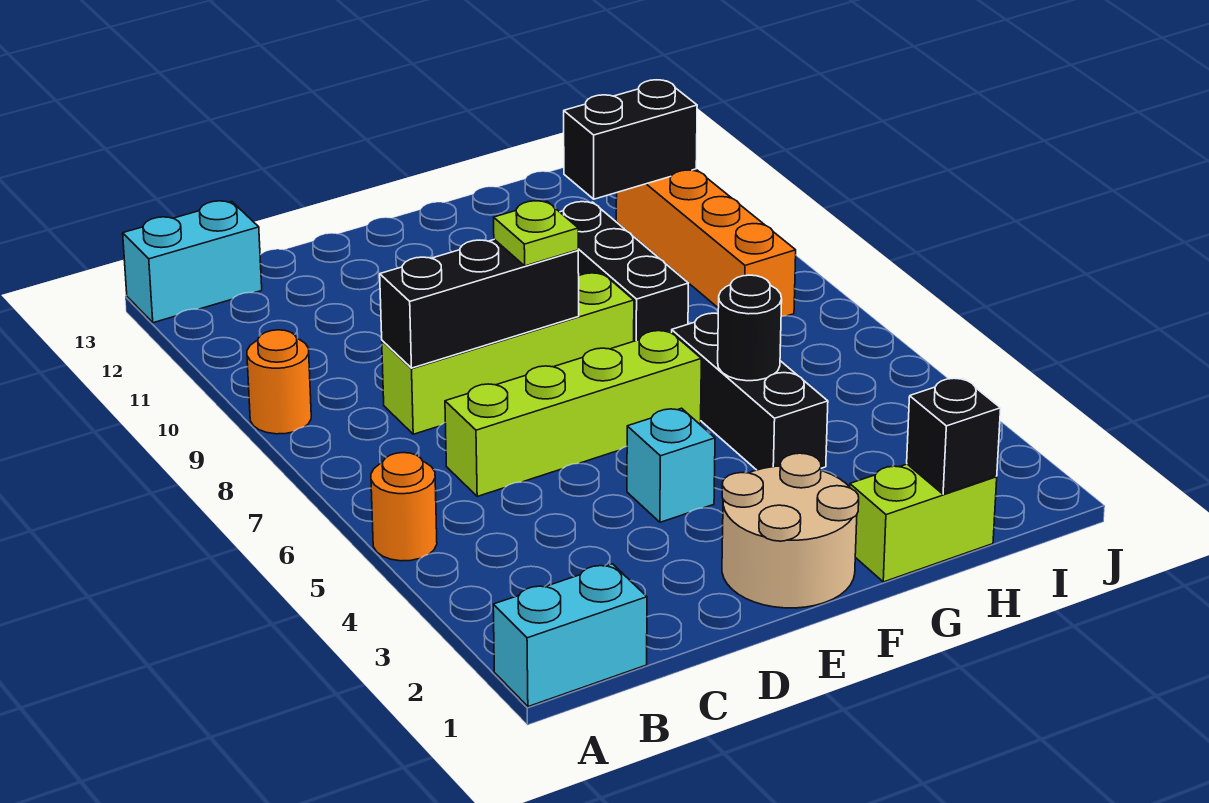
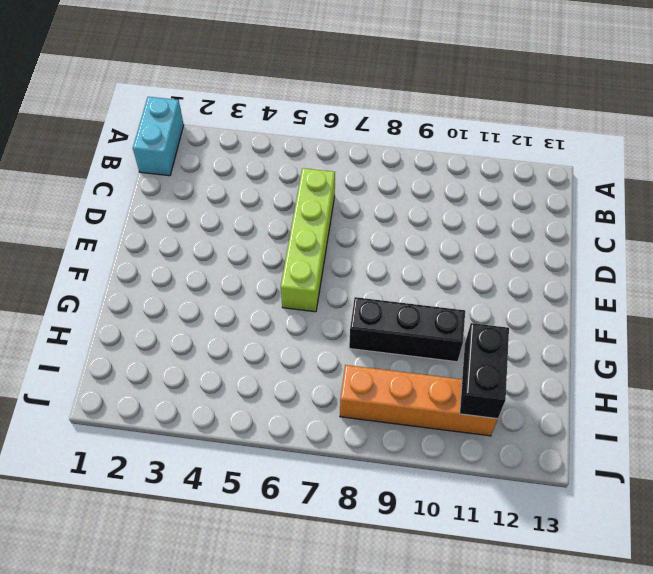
none -> orange round brick A5 level 1
none -> orange round brick A9 level 1
none -> cyan brick A13:B13 level 1

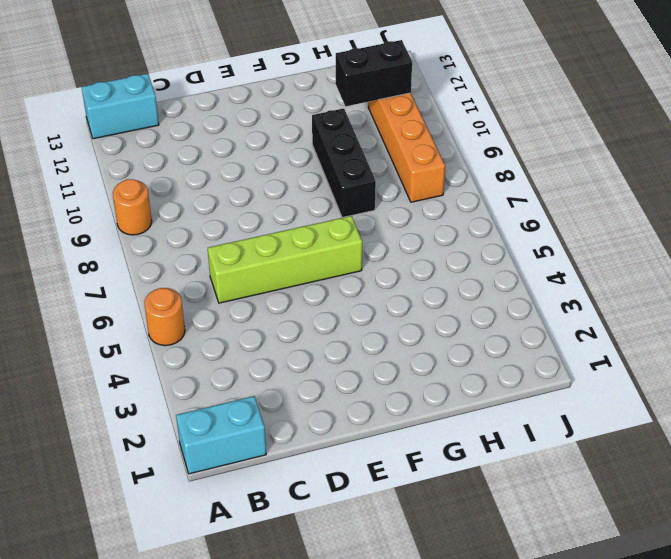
none -> lime brick C8:F8 level 1
none -> tan round brick E1:F2 level 1
none -> cyan brick E4 level 1

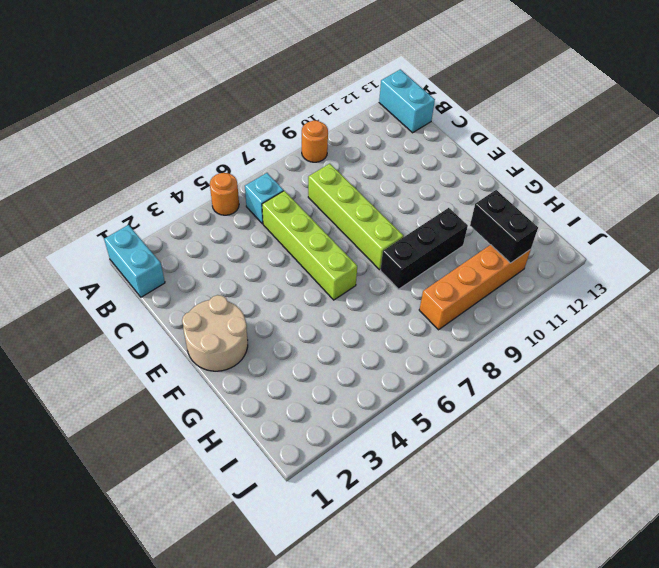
cyan brick B6 level 1 -> cyan brick E4 level 1
none -> lime brick G1:H1 level 1
none -> black brick G4:G6 level 1
none -> black brick C8:E8 level 2

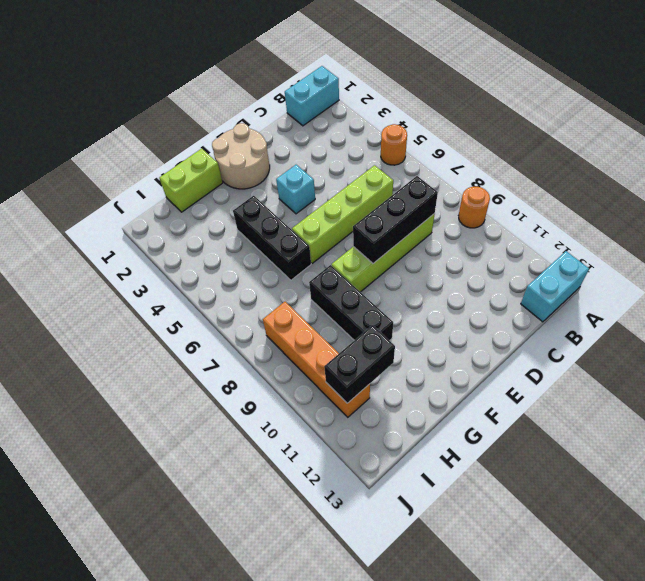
none -> black round brick G5 level 2
none -> black brick H1 level 2
none -> lime plate E8 level 3

